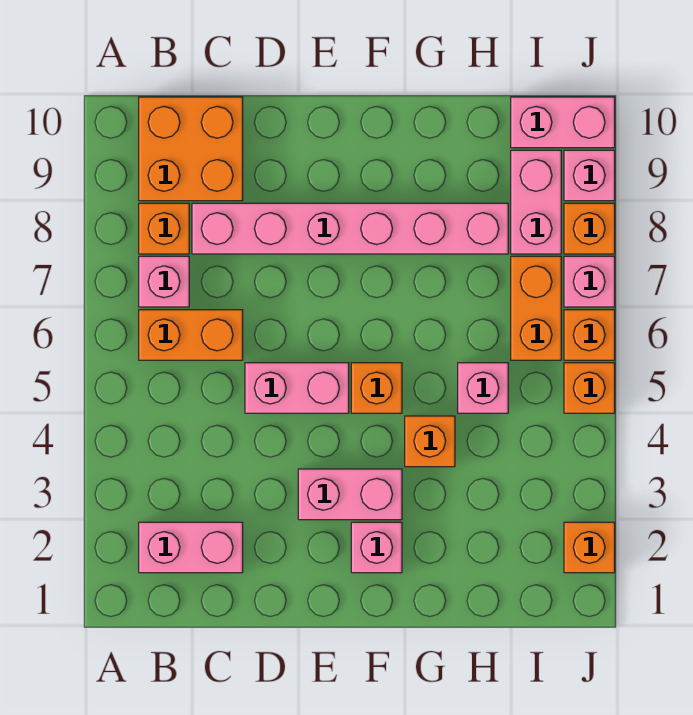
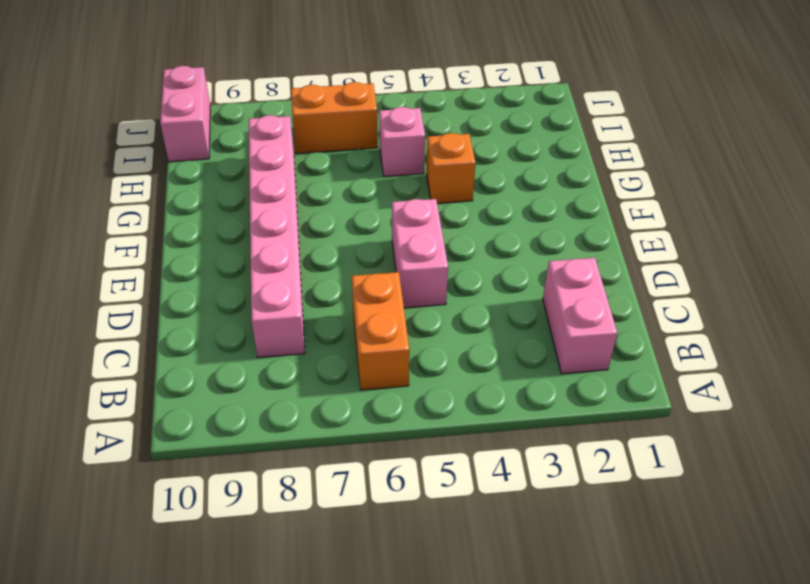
none -> pink brick B7 level 1
none -> orange brick B8 level 1
none -> orange brick B9:C10 level 1

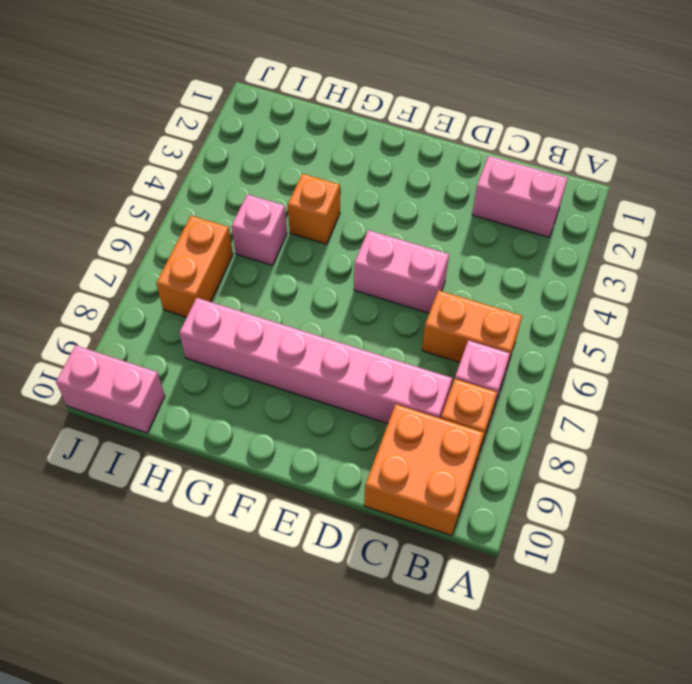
none -> pink brick E3:F3 level 1
none -> pink brick F2 level 1
none -> orange brick F5 level 1

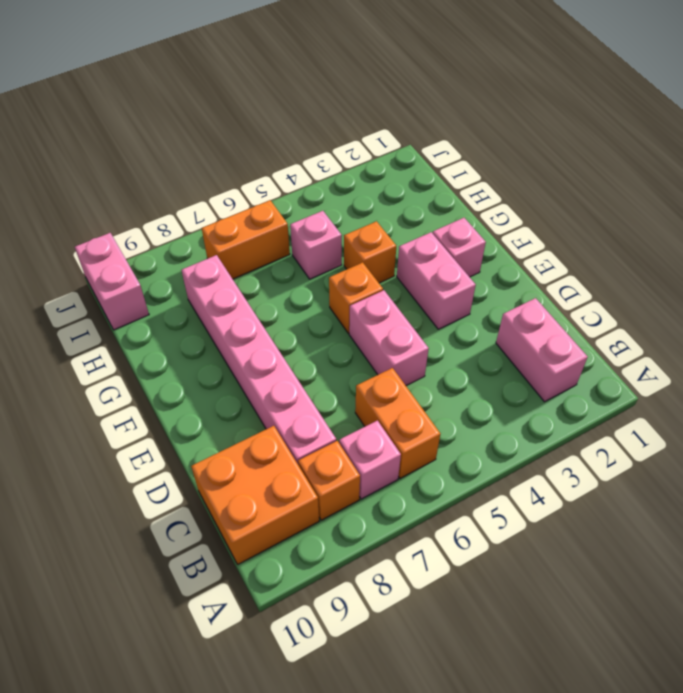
none -> pink brick I8:I9 level 1
none -> orange brick J2 level 1
none -> orange brick J5 level 1

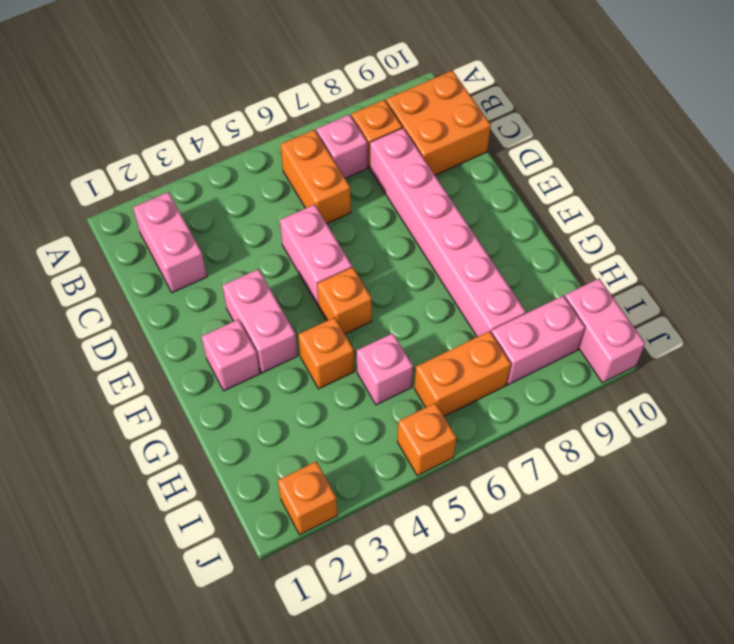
none -> orange brick J6 level 1
none -> pink brick J7 level 1
none -> orange brick J8 level 1

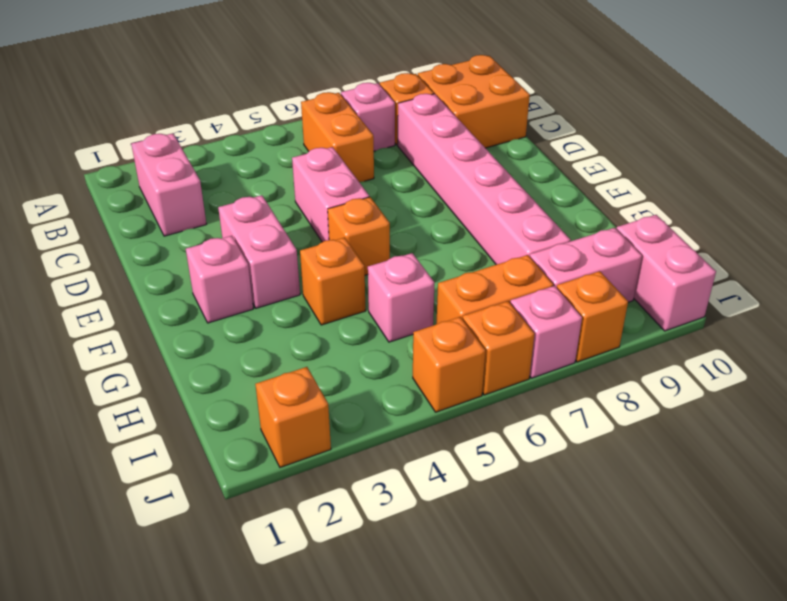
none -> pink brick J9 level 1

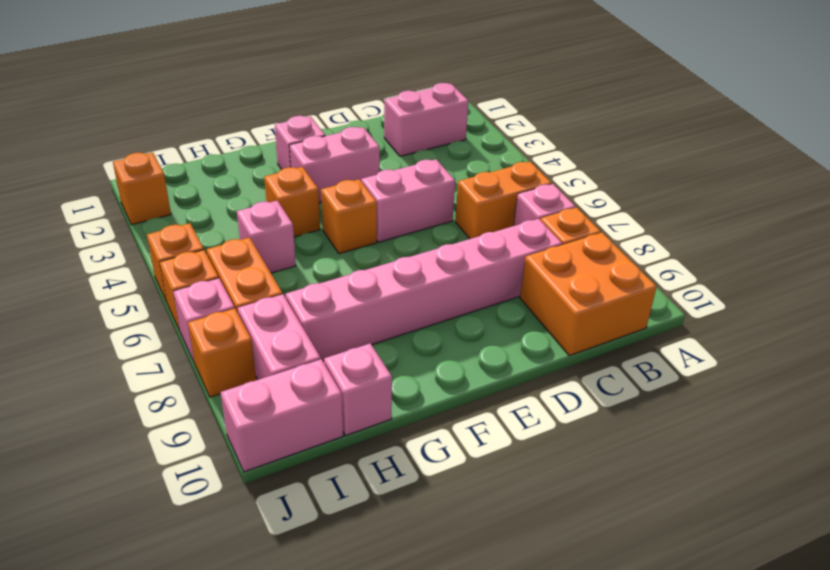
pink brick H10 level 1 -> pink brick J9 level 1

